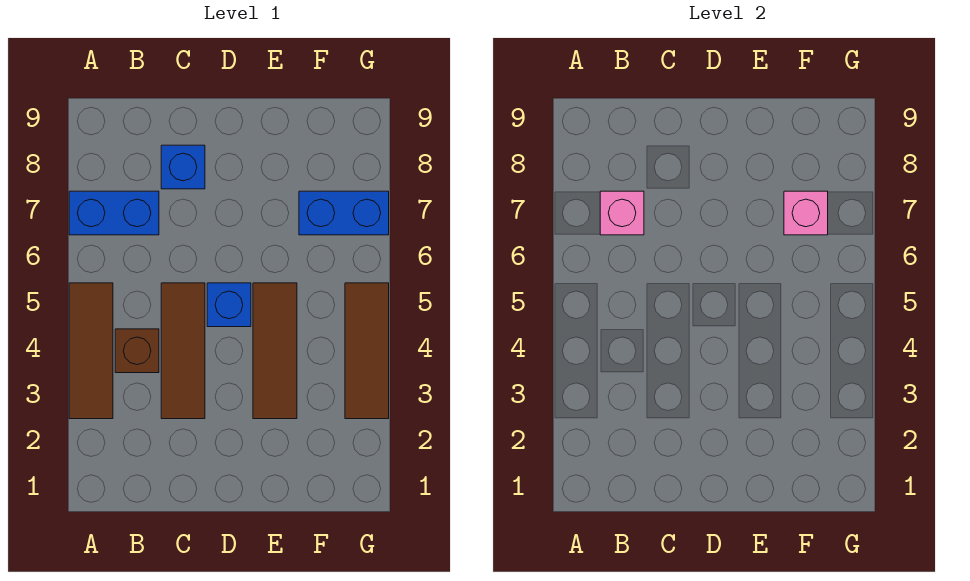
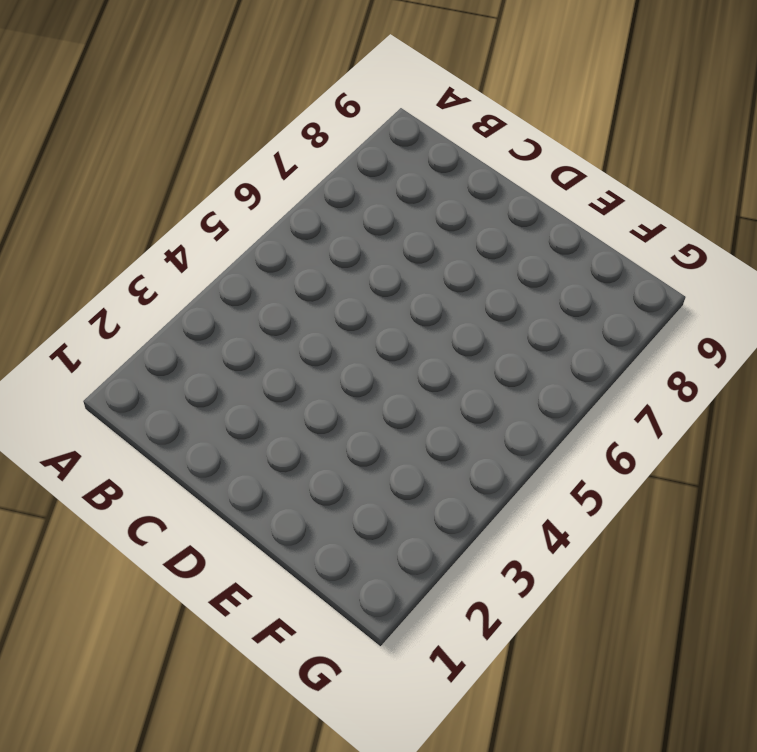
none -> brown tile A3:A5 level 1
none -> blue brick A7:B7 level 1

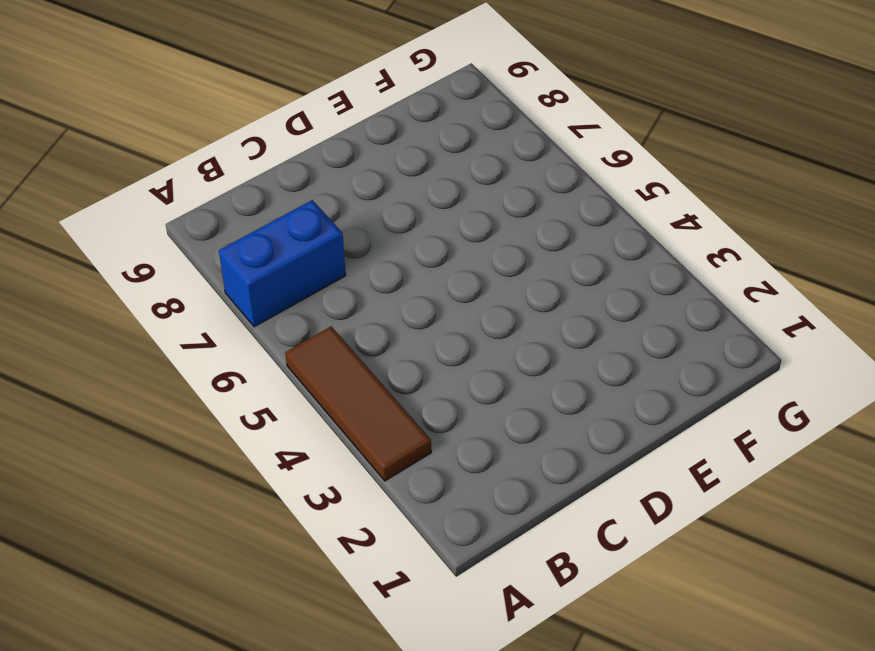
none -> brown brick B4 level 1
none -> brown tile C3:C5 level 1

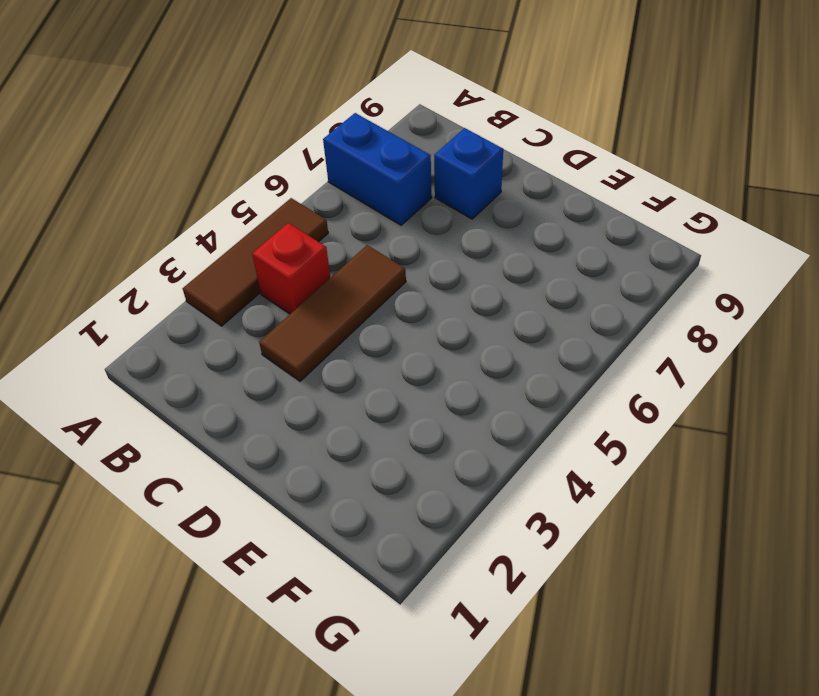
red brick B4 level 1 -> brown brick B4 level 1
none -> blue brick D5 level 1
none -> brown tile E3:E5 level 1

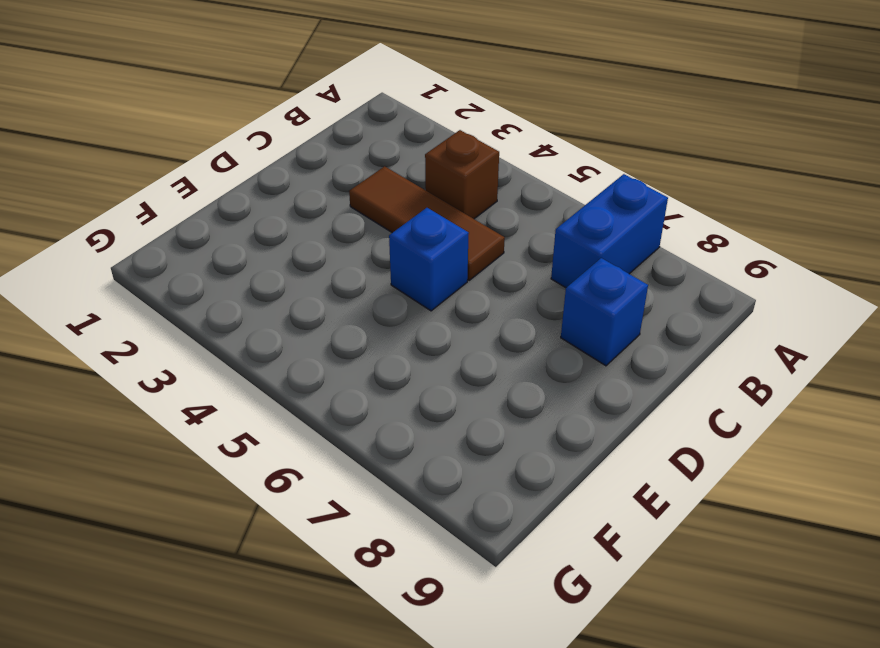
none -> brown tile A3:A5 level 1
none -> brown tile E3:E5 level 1

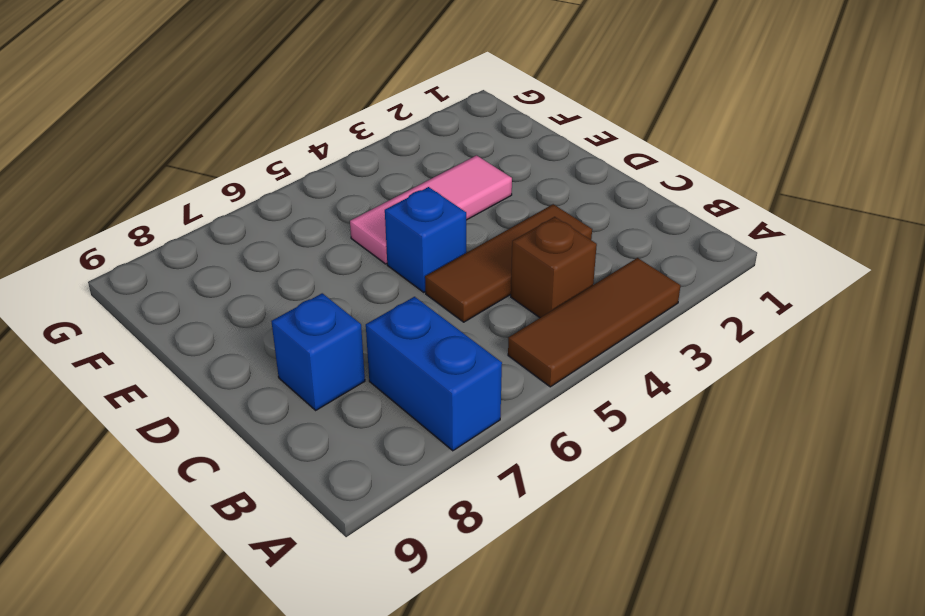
pink tile E3:E5 level 1 -> brown tile E3:E5 level 1
none -> blue brick F7:G7 level 1
none -> brown tile G3:G5 level 1

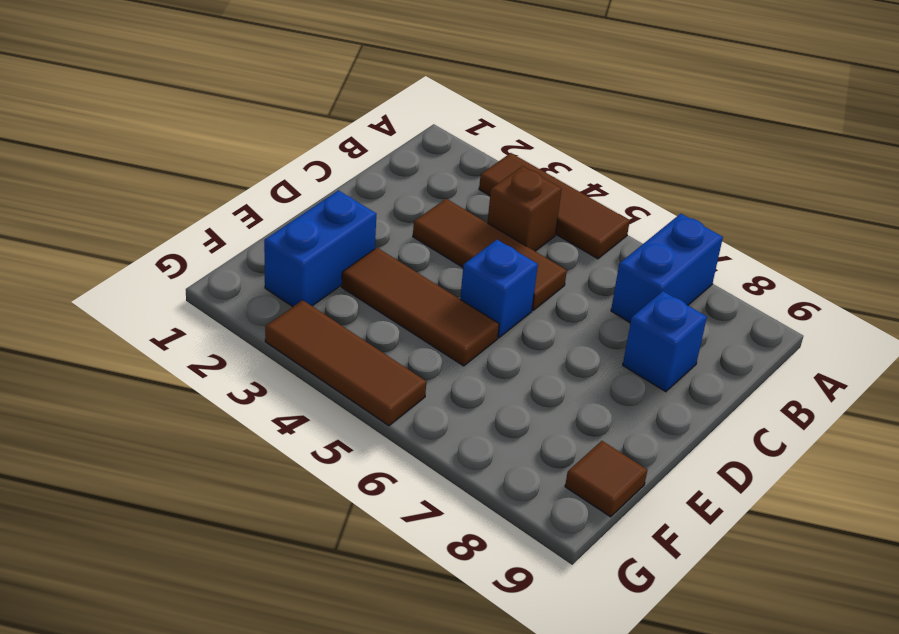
blue brick E2:F2 level 1 -> blue brick F7:G7 level 1
brown tile F9 level 1 -> none
none -> pink brick B7 level 2
none -> pink brick F7 level 2

